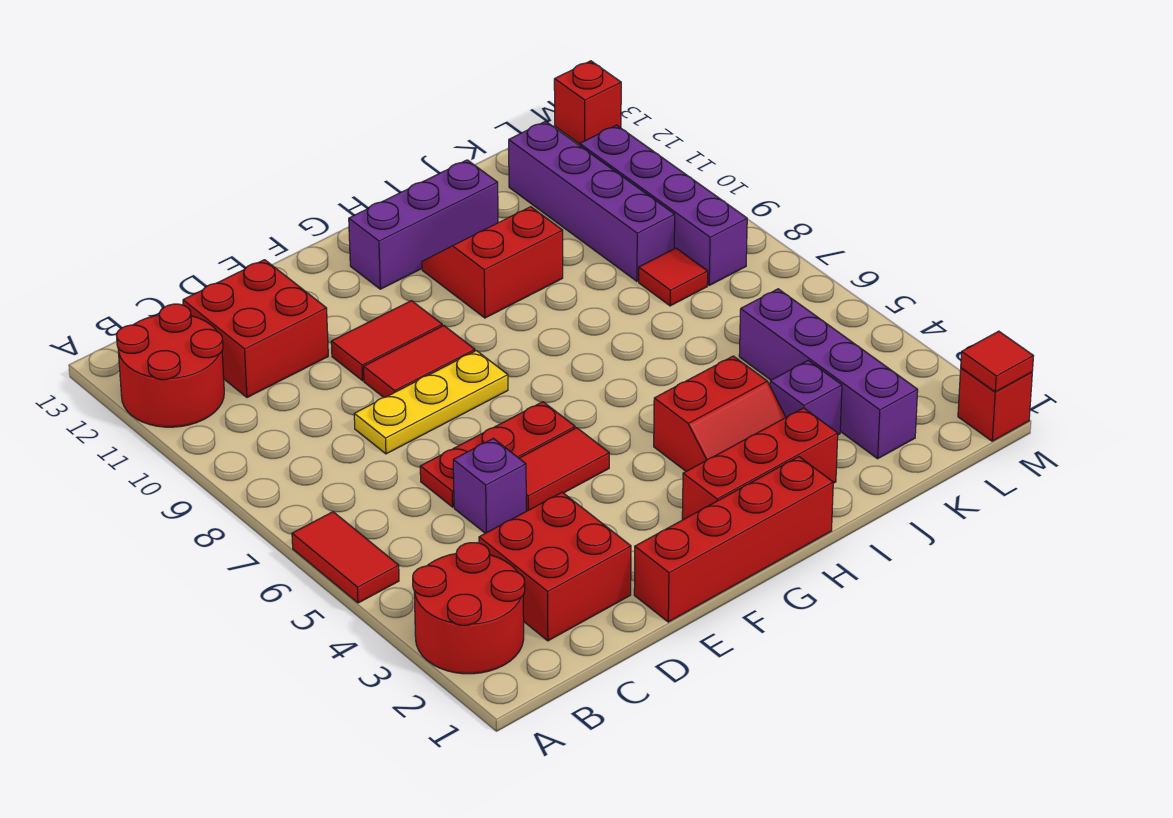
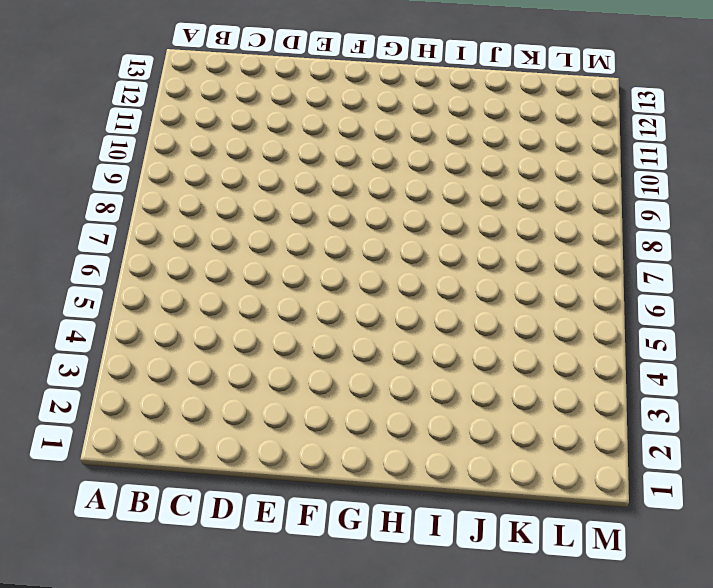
none -> red round brick A2:B3 level 1
none -> red tile A5:A6 level 1
none -> red round brick A11:B12 level 1

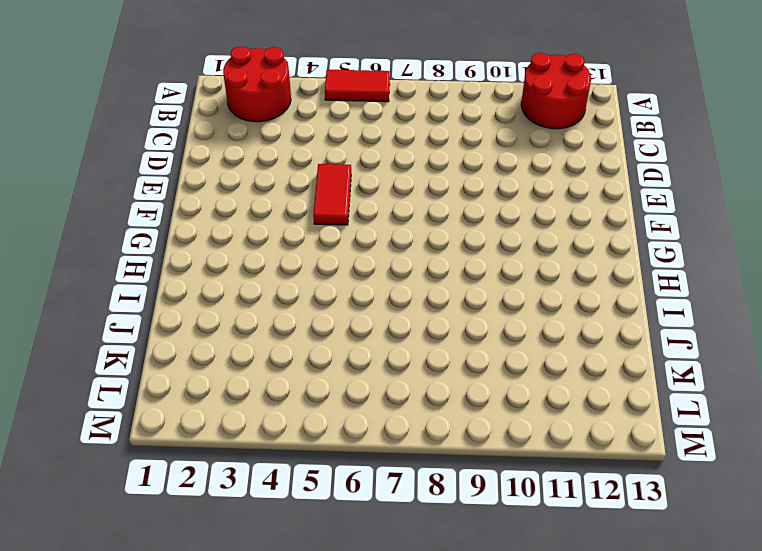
none -> red brick C2:D3 level 1
none -> red brick C11:D12 level 1
none -> purple brick D5 level 1

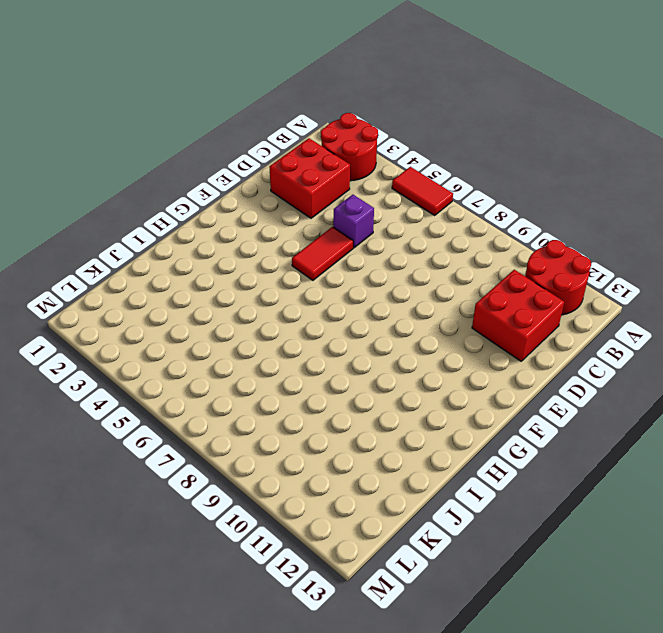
none -> red plate D6:F6 level 1
none -> yellow plate D8:F8 level 1
none -> red brick E1:H1 level 1

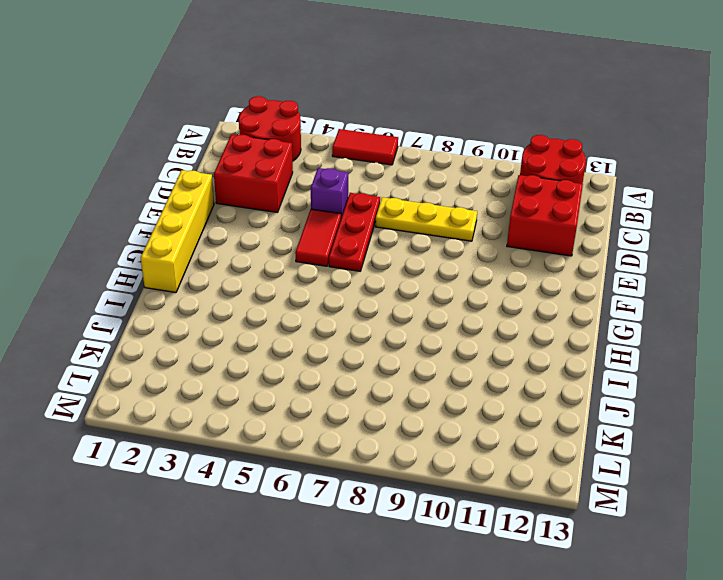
yellow plate D7:D9 level 1 -> yellow plate D8:F8 level 1
yellow brick E1:H1 level 1 -> red brick E1:H1 level 1
none -> red tile E9:F9 level 1
none -> red tile E10:F10 level 1
none -> red brick G2:I2 level 1

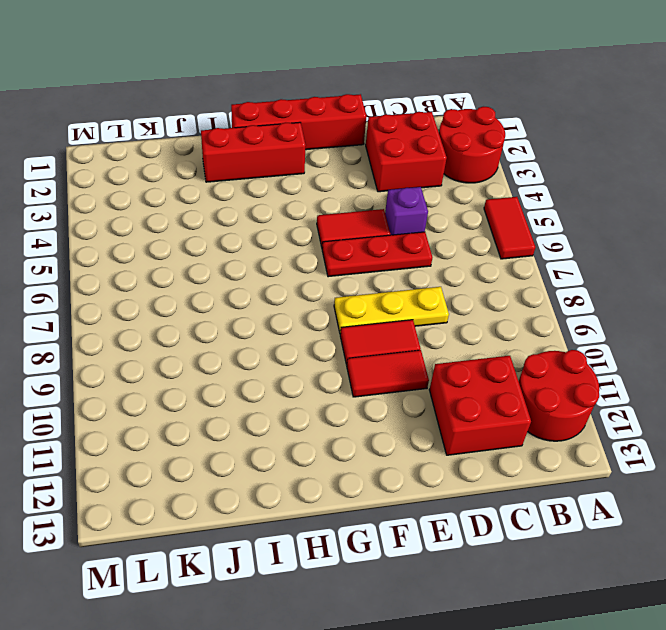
none -> purple brick G12:I12 level 1
none -> red slope H3:I4 level 1 top 4
none -> red slope H10:I11 level 1 top 10

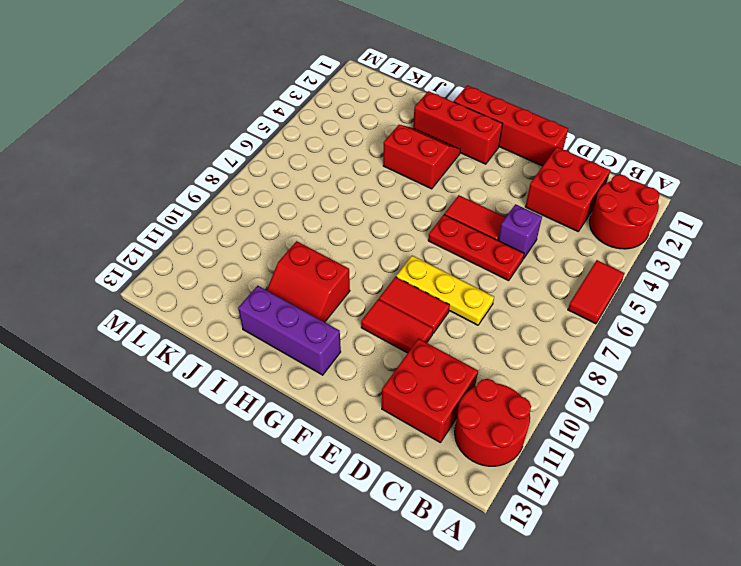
none -> purple brick J3 level 1
none -> purple brick K2:K5 level 1
none -> red tile K8 level 1

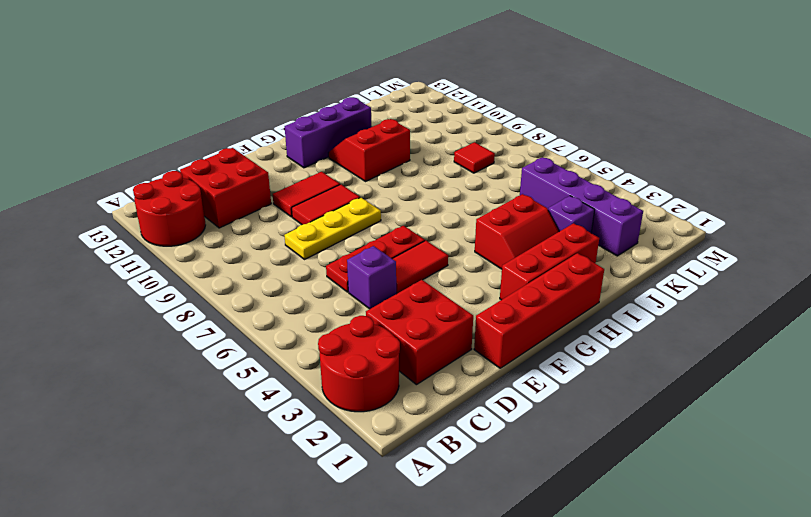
none -> red tile A5:A6 level 1
none -> purple brick K9:K12 level 1
none -> purple brick L8:L11 level 1

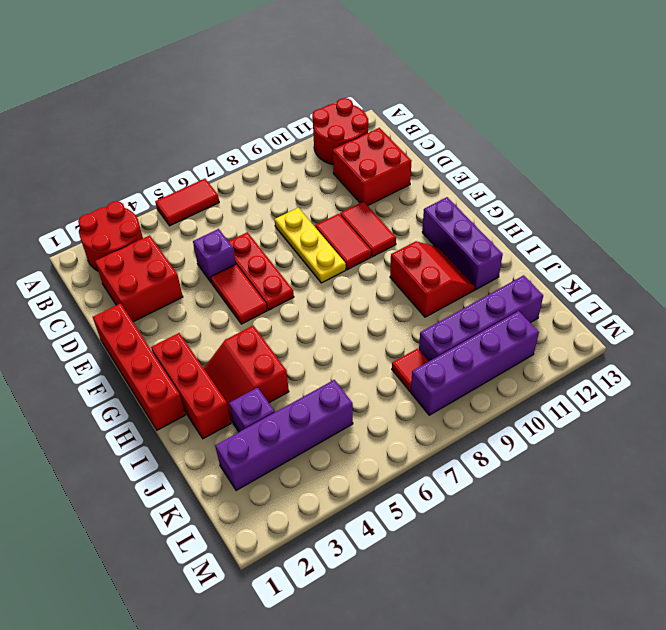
none -> red brick M1 level 1
none -> red brick M13 level 1
none -> red tile M1 level 2

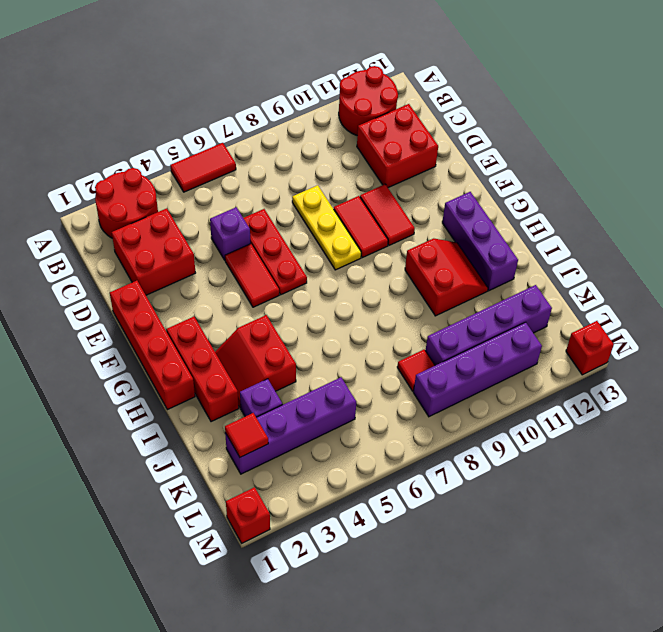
red tile K2 level 2 -> red tile M1 level 2

